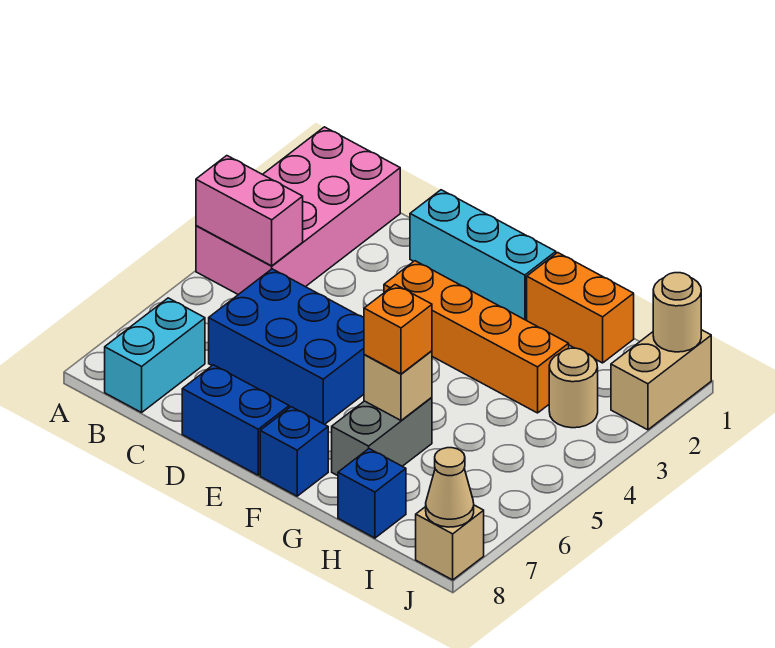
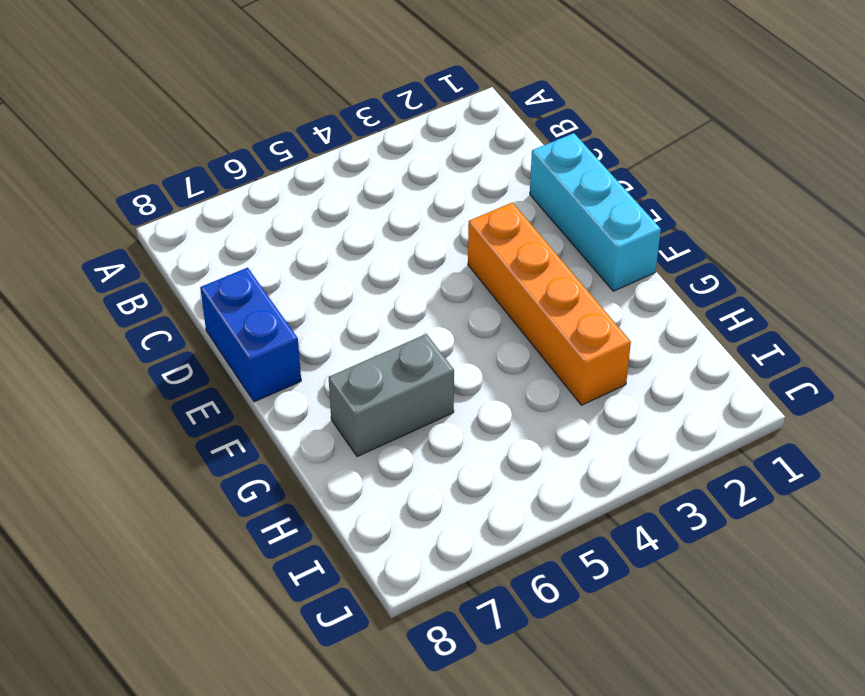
none -> pink brick A1:B4 level 1
none -> cyan brick B7:B8 level 1
none -> blue brick C5:E6 level 1

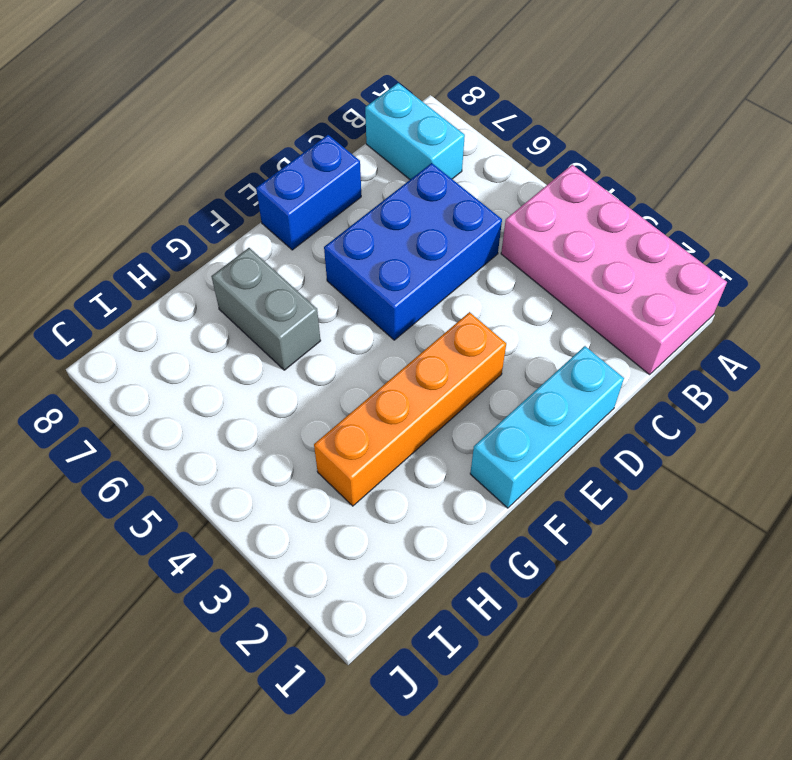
none -> blue brick F8 level 1
none -> orange brick G1:H1 level 1
none -> blue brick H8 level 1

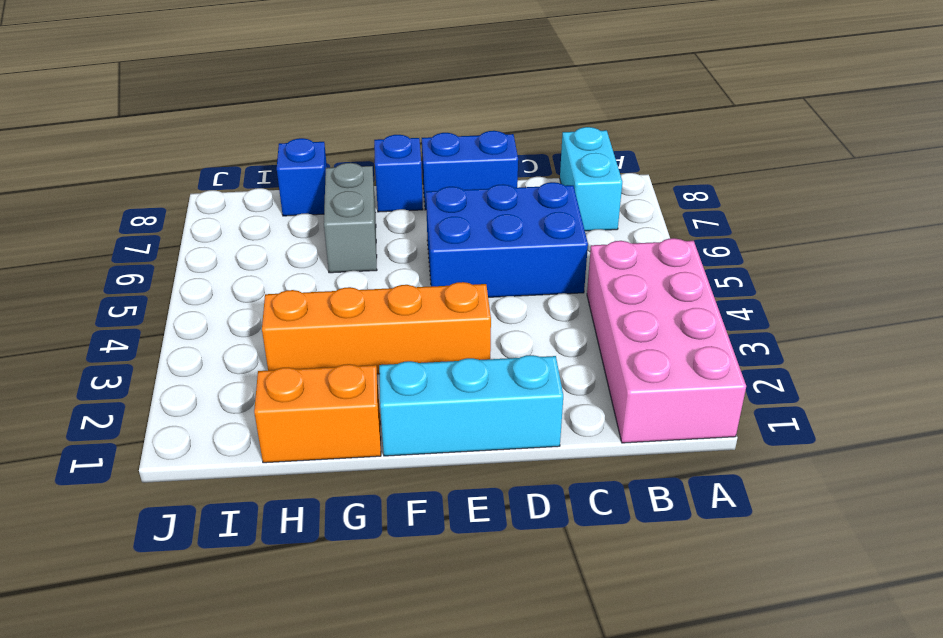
none -> tan round brick I3 level 1
none -> tan brick J1:J2 level 1
none -> tan brick J8 level 1

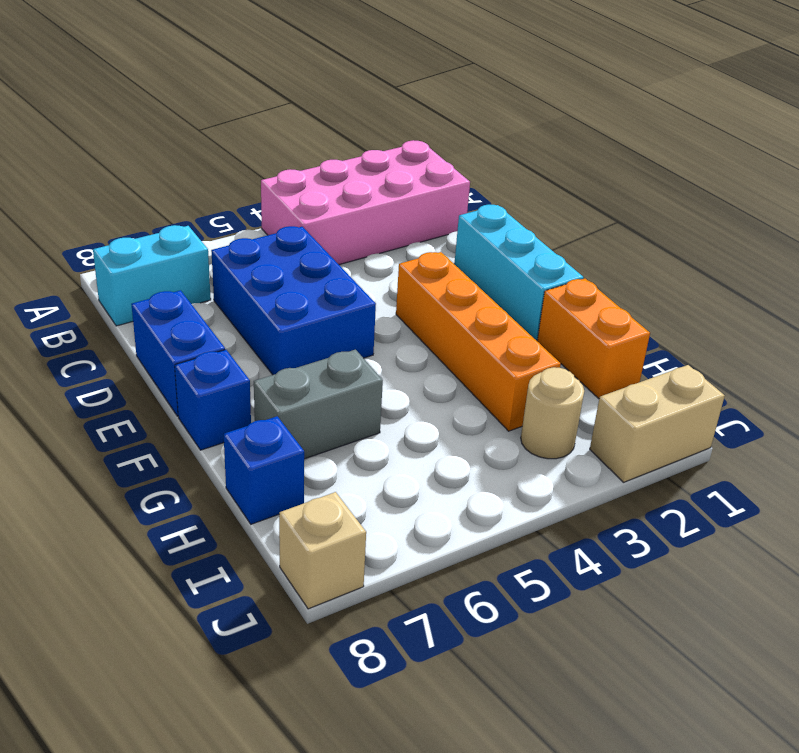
none -> pink brick A4:B4 level 2
none -> tan brick G6 level 2
none -> tan round brick J1 level 2

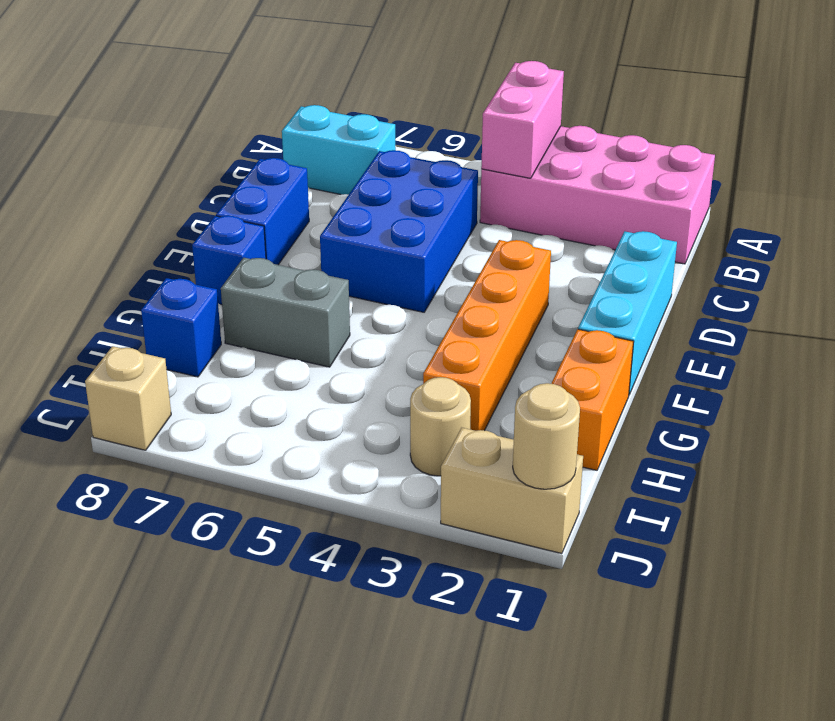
none -> tan brick G6 level 2
none -> tan cone J8 level 2
none -> orange brick G6 level 3

